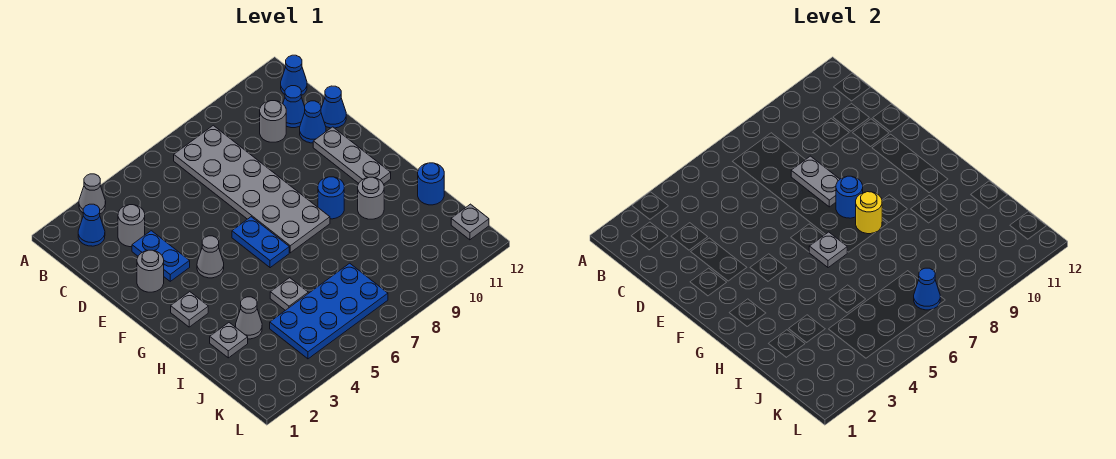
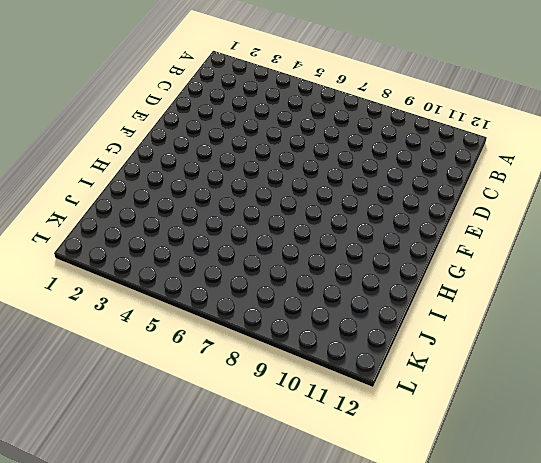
none -> grey cone A3 level 1
none -> blue cone B2 level 1
none -> grey plate B7:G8 level 1

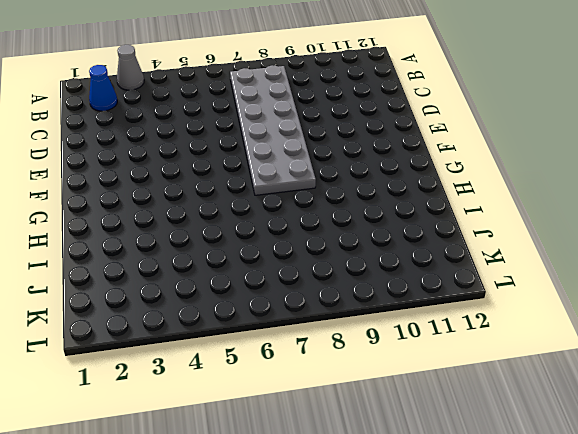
none -> blue cone B12 level 1
none -> grey round brick C3 level 1
none -> grey round brick C10 level 1

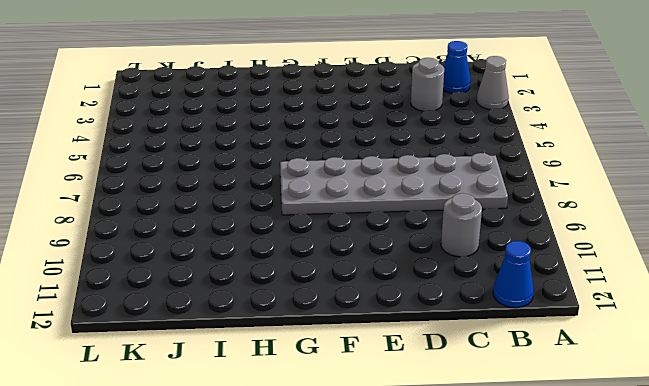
none -> blue cone C11 level 1
none -> blue plate D3:E3 level 1
none -> blue cone D11 level 1

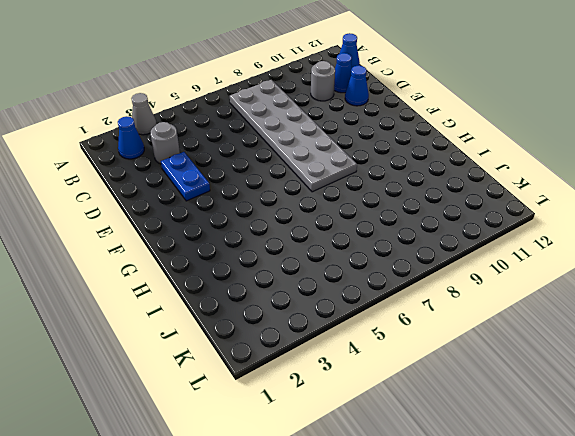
none -> blue cone D12 level 1
none -> grey round brick E2 level 1
none -> grey plate E11:G11 level 1

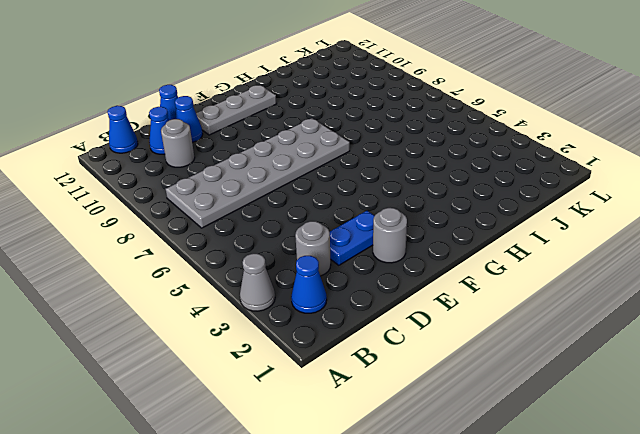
none -> grey cone F4 level 1
none -> blue plate F6:G6 level 1
none -> grey plate G2 level 1

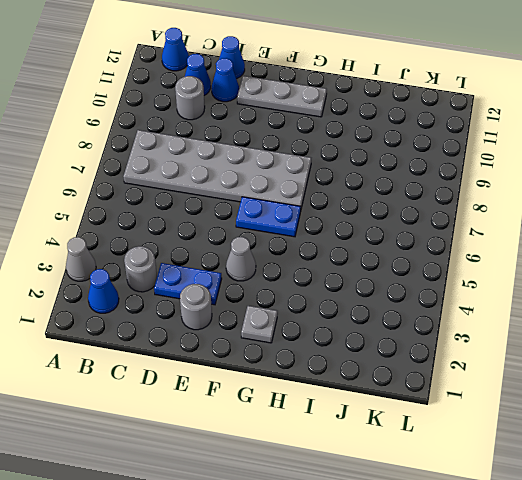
none -> blue round brick G9 level 1
none -> grey round brick H10 level 1
none -> grey plate I2 level 1

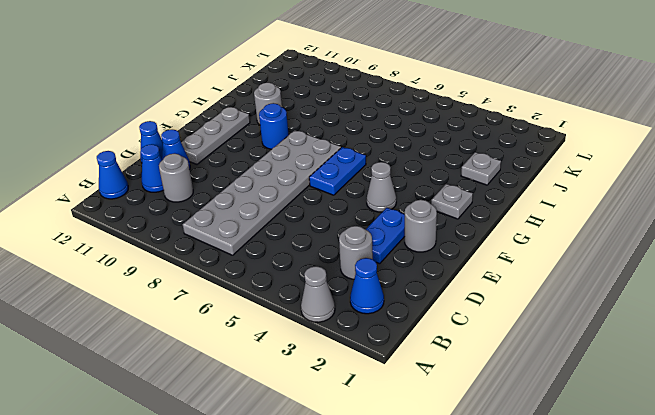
none -> grey cone I3 level 1
none -> grey plate I5 level 1
none -> blue round brick I12 level 1

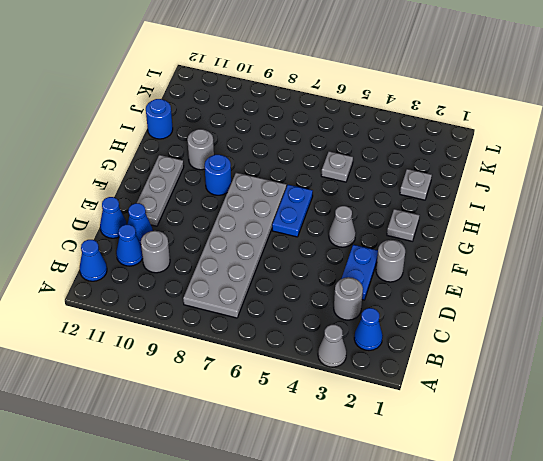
none -> grey cone I3 level 1
none -> blue plate J4:K7 level 1
none -> grey plate K12 level 1

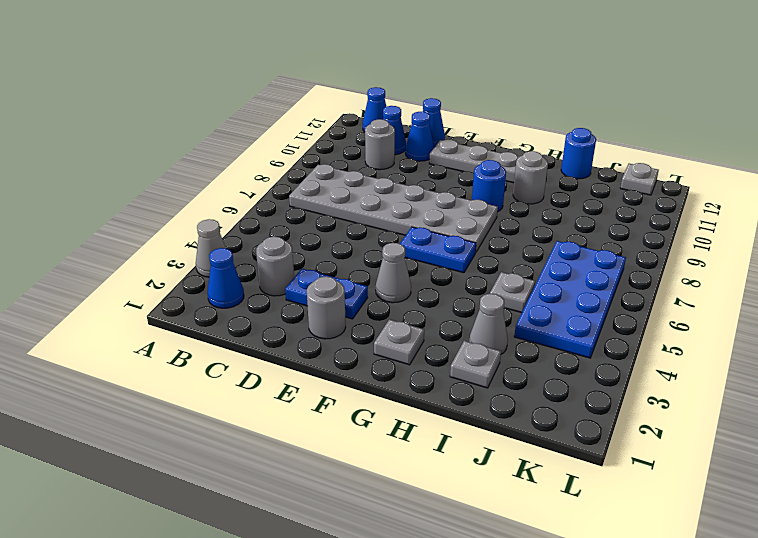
none -> grey plate D8:E8 level 2
none -> blue round brick F8 level 2
none -> grey plate G6 level 2

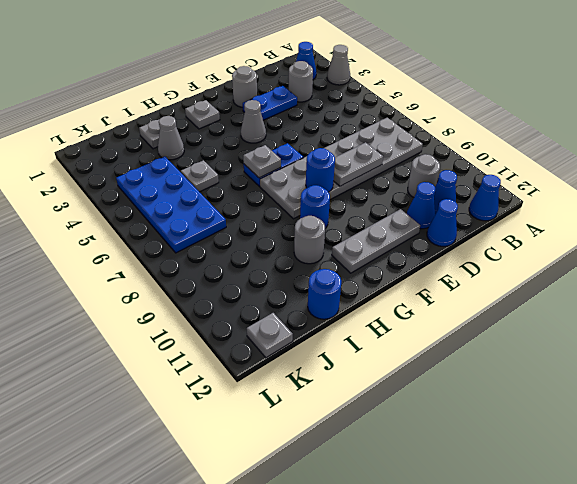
none -> yellow round brick G8 level 2
none -> blue cone K7 level 2

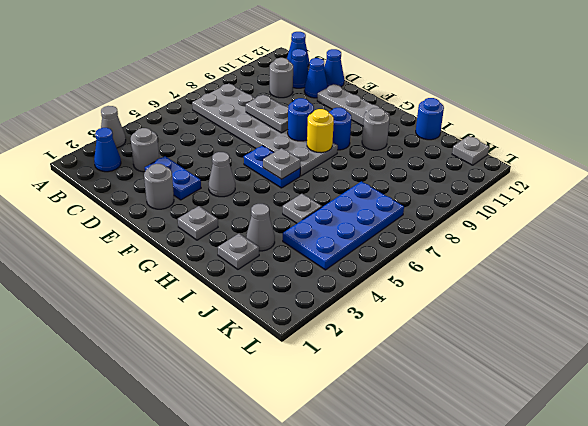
none -> blue cone K7 level 2

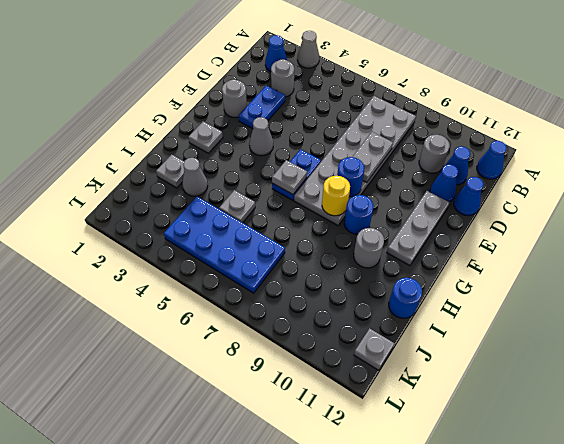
none -> blue cone K7 level 2

